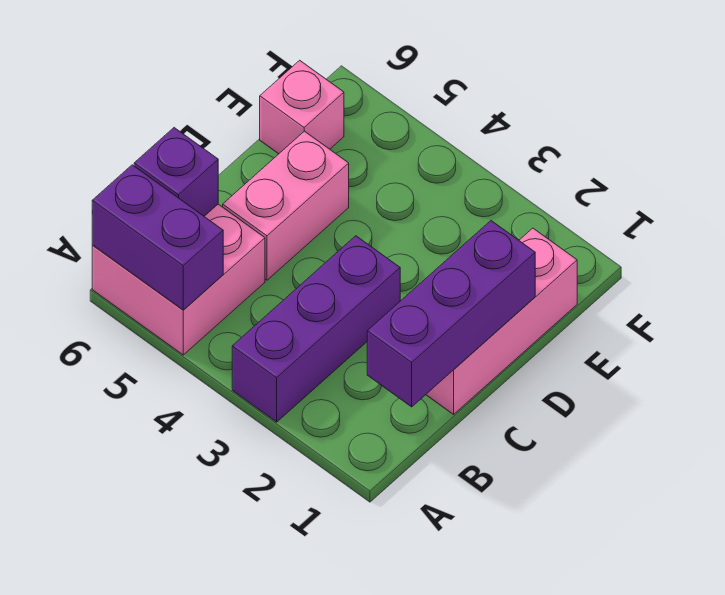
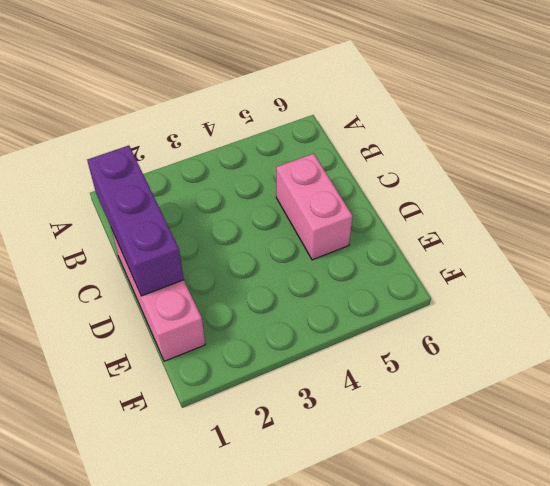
none -> purple brick A3:C3 level 1
none -> pink brick A5:B6 level 1

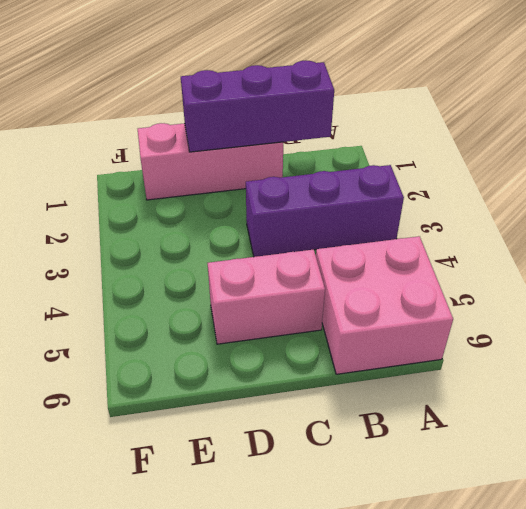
none -> pink brick E6 level 1
none -> purple brick A5:A6 level 2

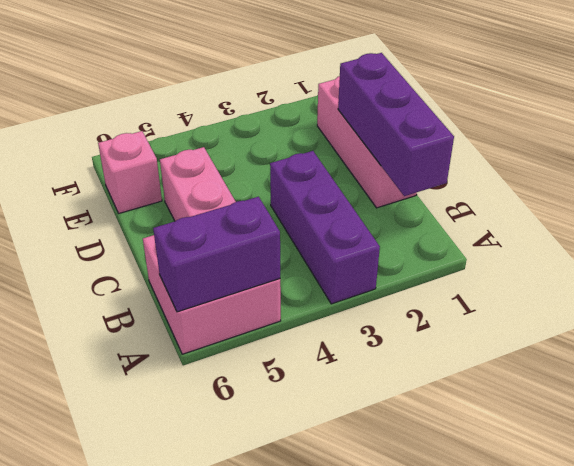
none -> purple brick B6 level 2

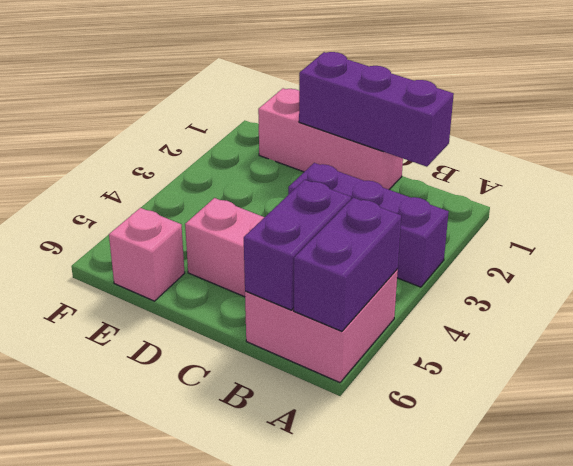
purple brick B5:B6 level 2 -> purple brick B6 level 2

